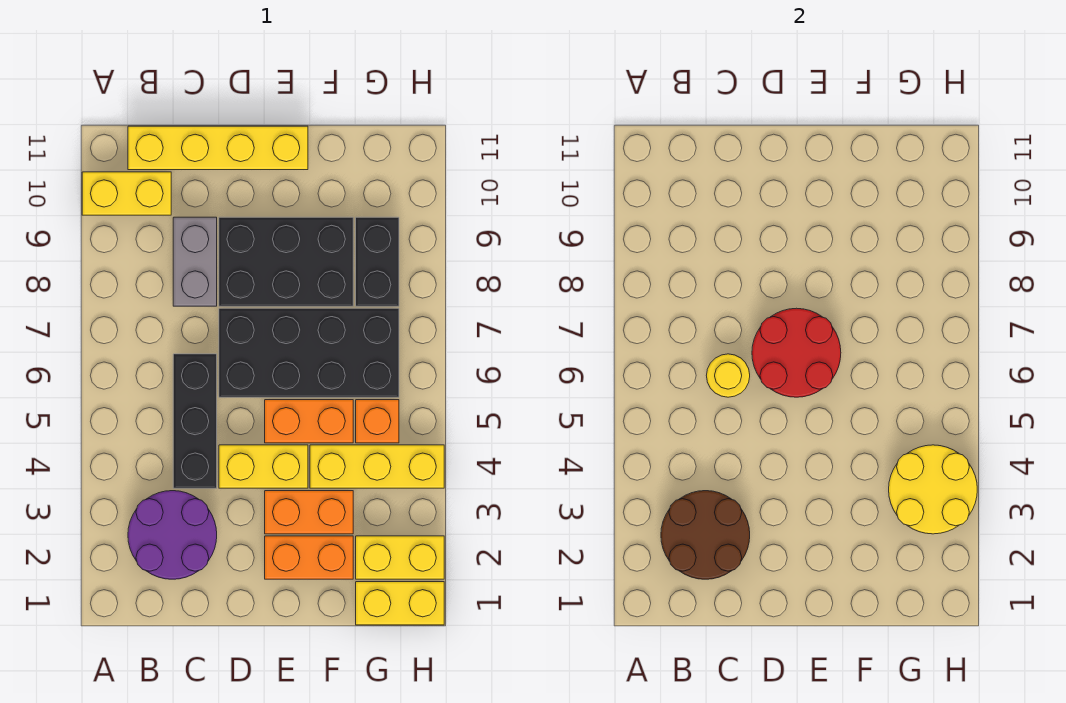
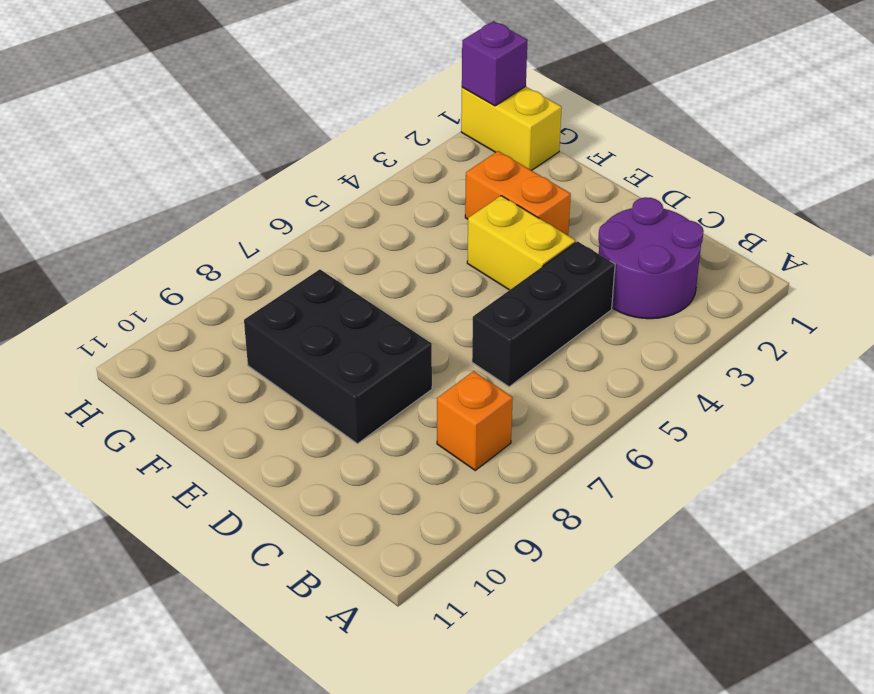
orange brick B8 level 1 -> orange brick G5 level 1
purple brick H1 level 2 -> none
none -> yellow brick A10:B10 level 1
none -> yellow brick B11:E11 level 1
none -> grey brick C8:C9 level 1

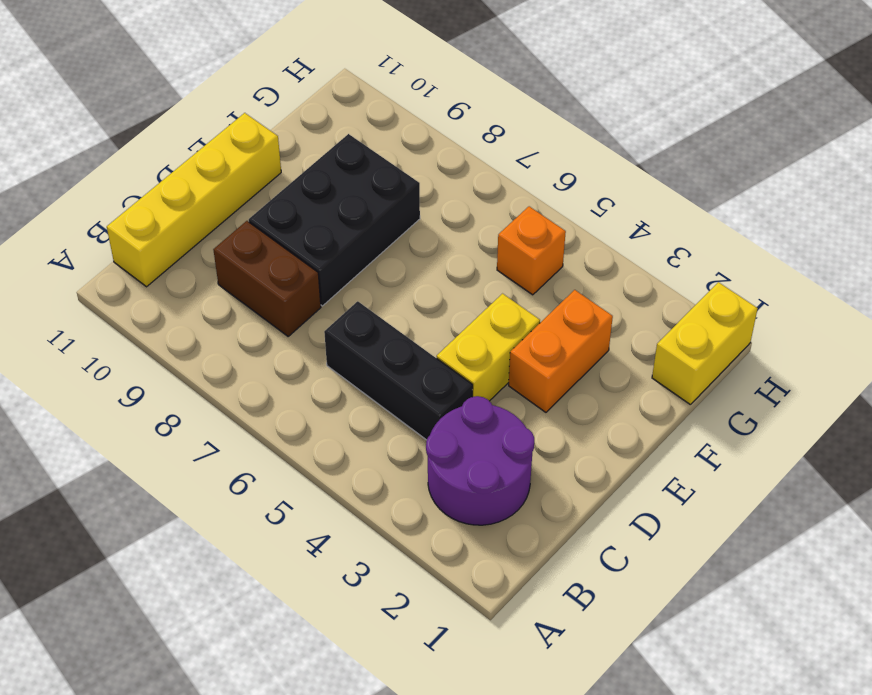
brown brick C8:C9 level 1 -> grey brick C8:C9 level 1
none -> yellow brick A10:B10 level 1
none -> black brick D6:G7 level 1
none -> orange brick E2:F2 level 1

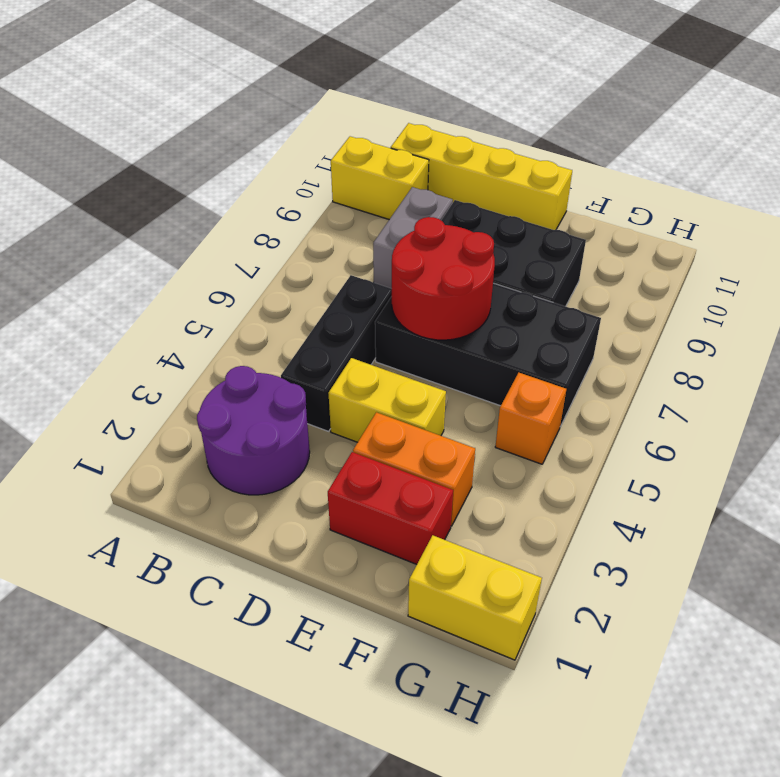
red brick E2:F2 level 1 -> orange brick E2:F2 level 1
none -> orange brick E5:F5 level 1
none -> yellow brick F4:H4 level 1
none -> yellow brick G2:H2 level 1

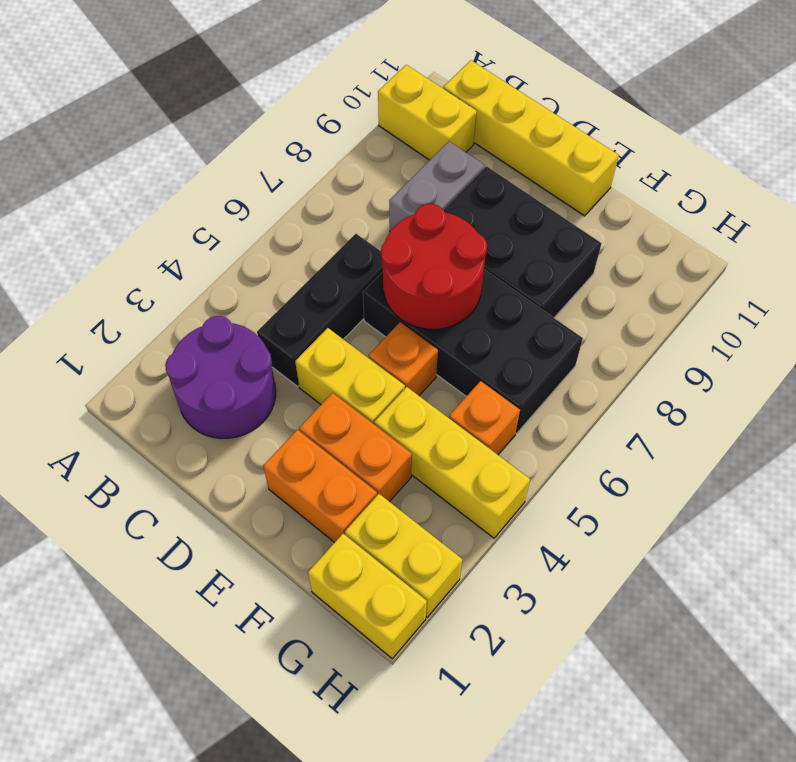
orange brick E5 level 1 -> orange brick E5:F5 level 1
none -> black brick G8:G9 level 1
none -> brown round brick B2:C3 level 2
none -> yellow round brick C6 level 2

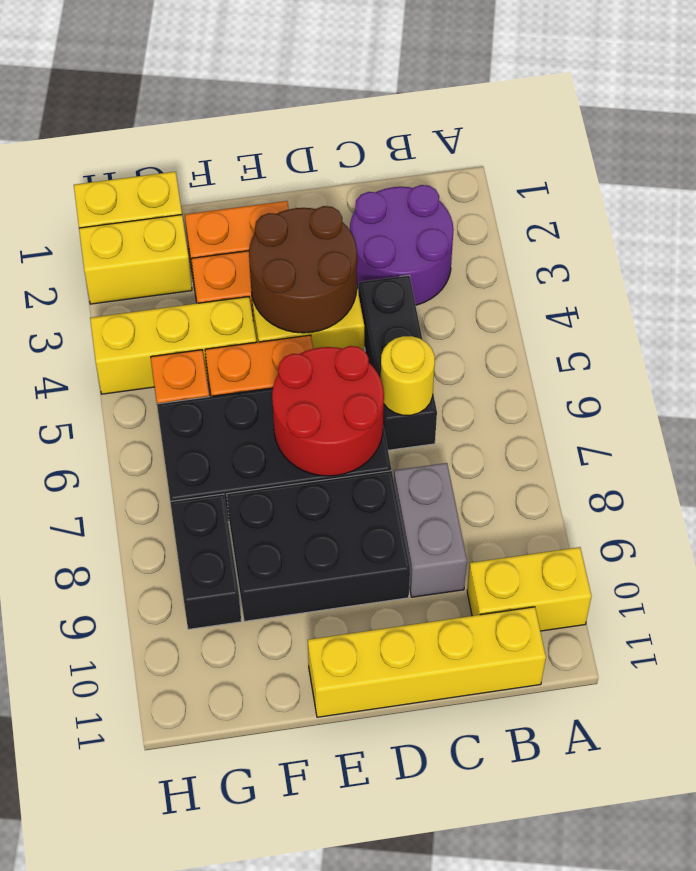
brown round brick D3:E4 level 2 -> brown round brick B2:C3 level 2
none -> yellow round brick G3:H4 level 2

